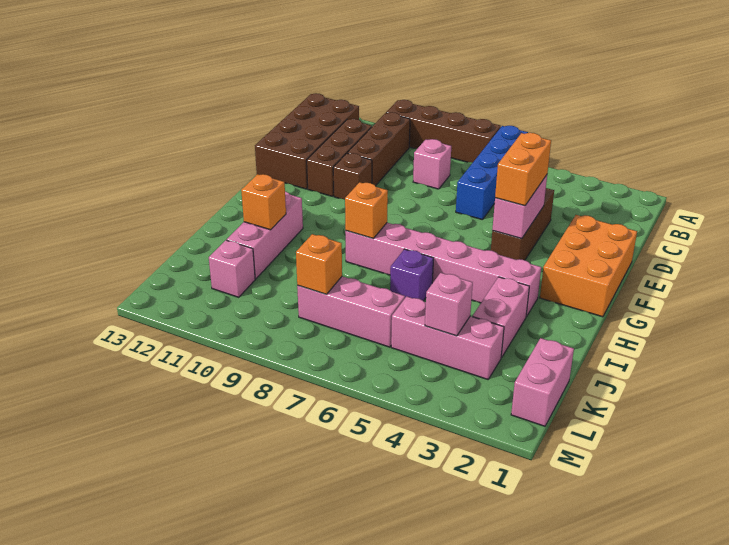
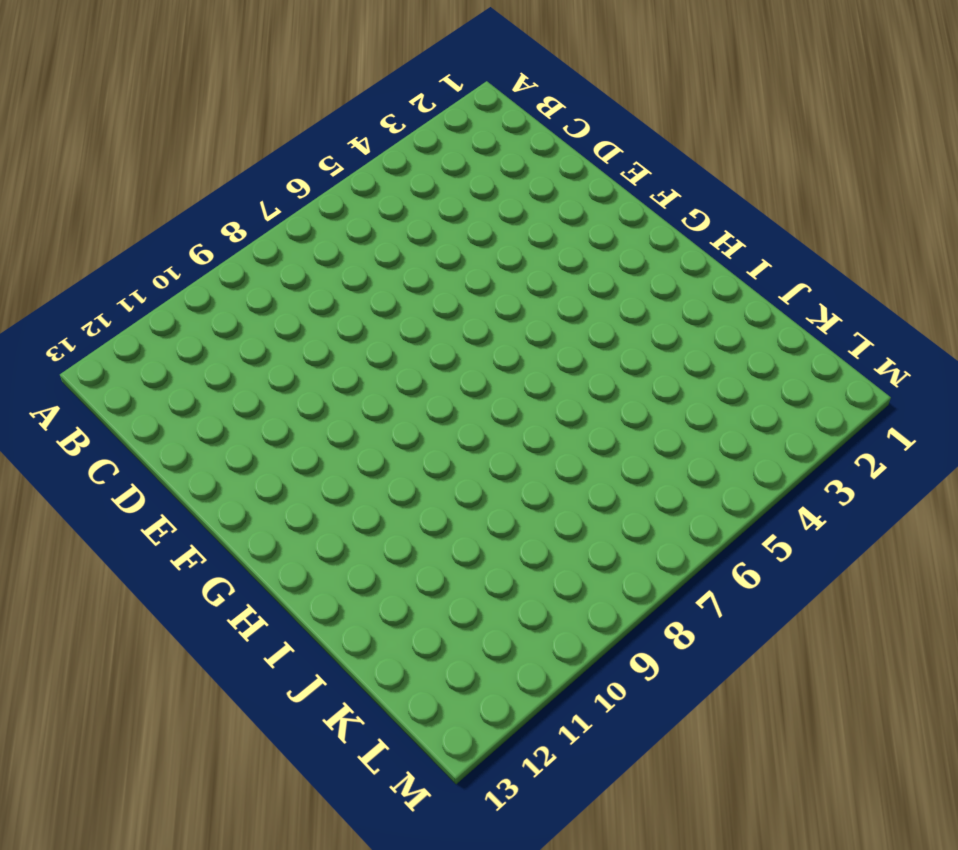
none -> blue brick A6:D6 level 1
none -> brown brick A7:A10 level 1
none -> brown brick B10:D10 level 1

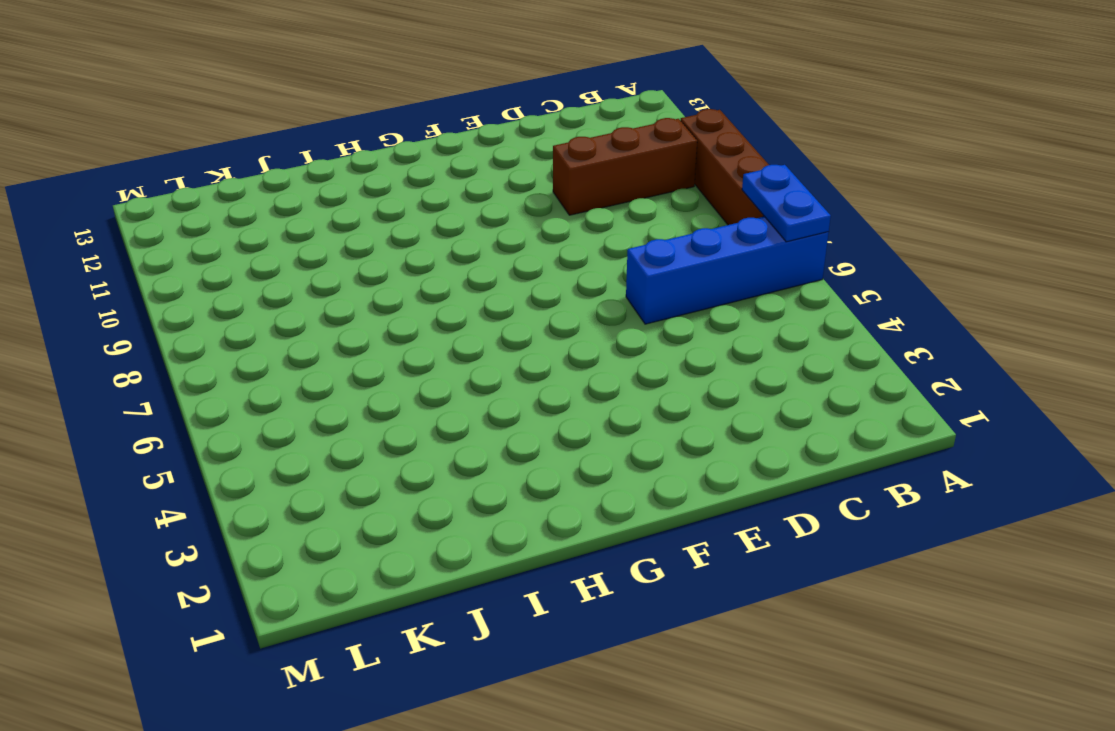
blue plate A6:A7 level 2 -> none
none -> brown brick B12:E13 level 1
none -> pink brick C8 level 1
none -> brown brick C11:E11 level 1

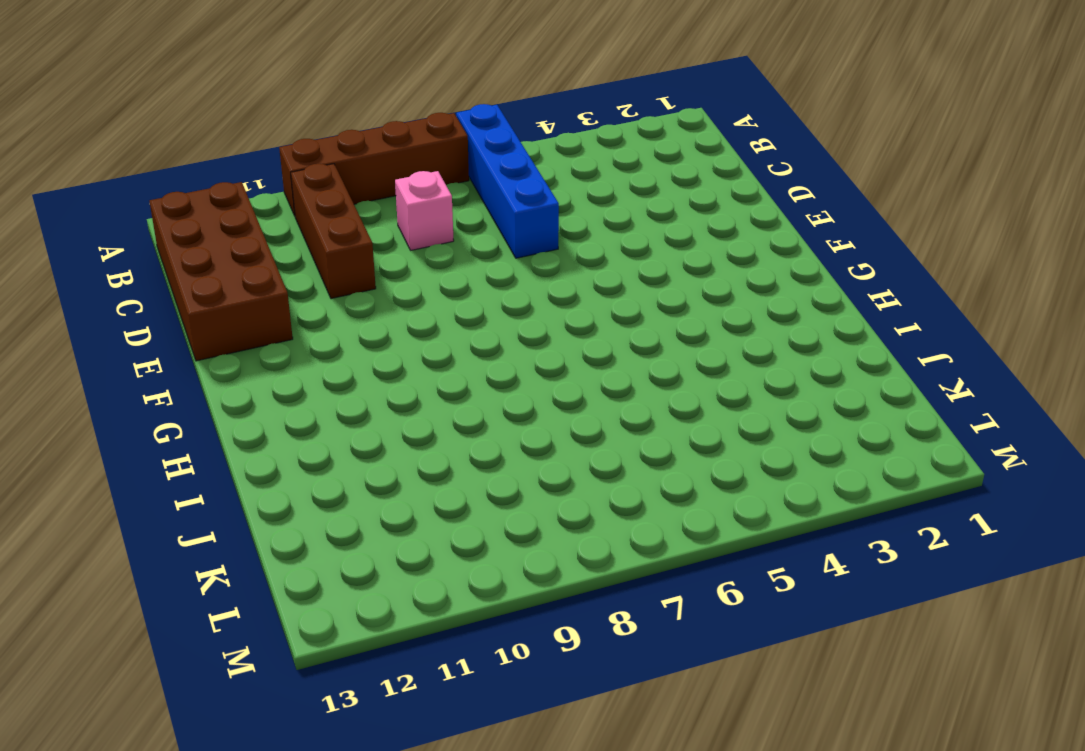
none -> brown brick C11:E11 level 1
none -> brown brick D4:F4 level 1
none -> orange brick E1:G2 level 1

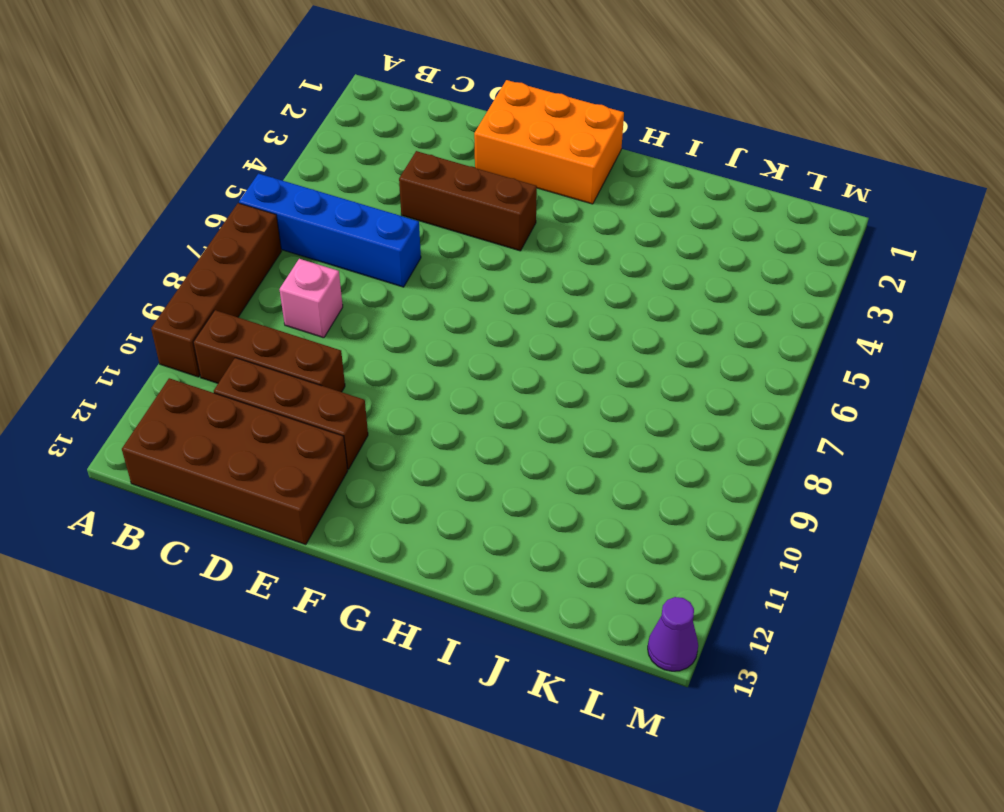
purple cone M13 level 1 -> none
none -> brown brick E10 level 1
none -> pink brick H3:H8 level 1
none -> pink brick H11:J11 level 1

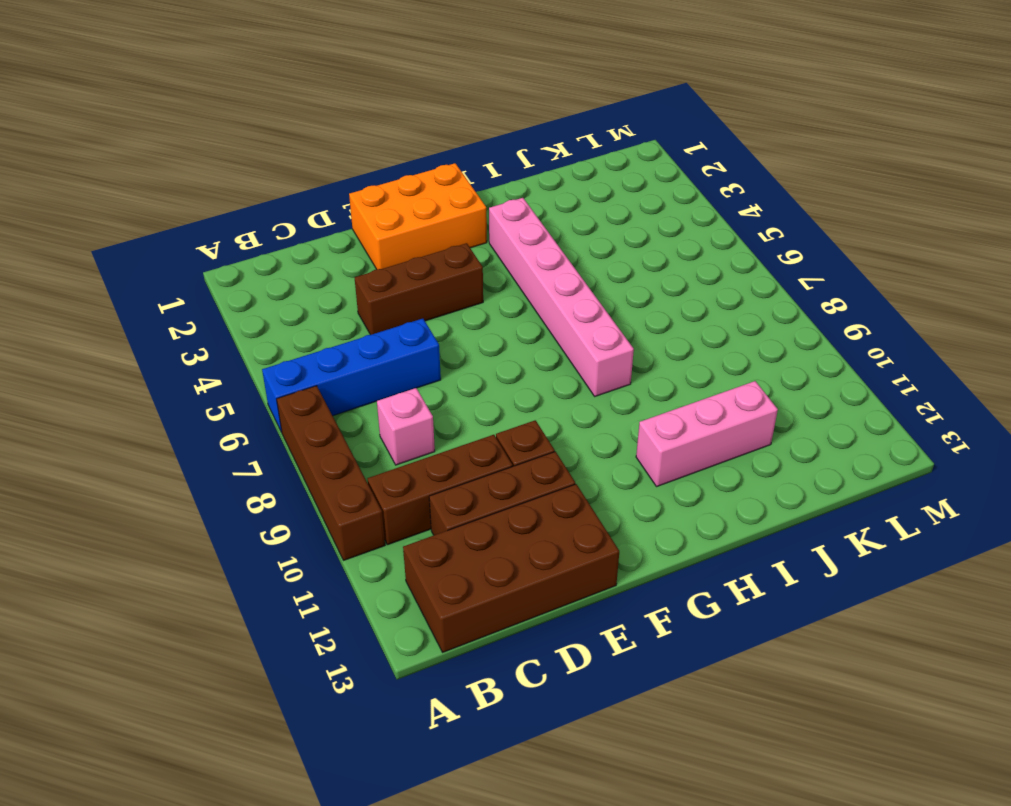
none -> pink brick I3:J3 level 1
none -> purple brick I6 level 1
none -> pink brick K1:L1 level 1

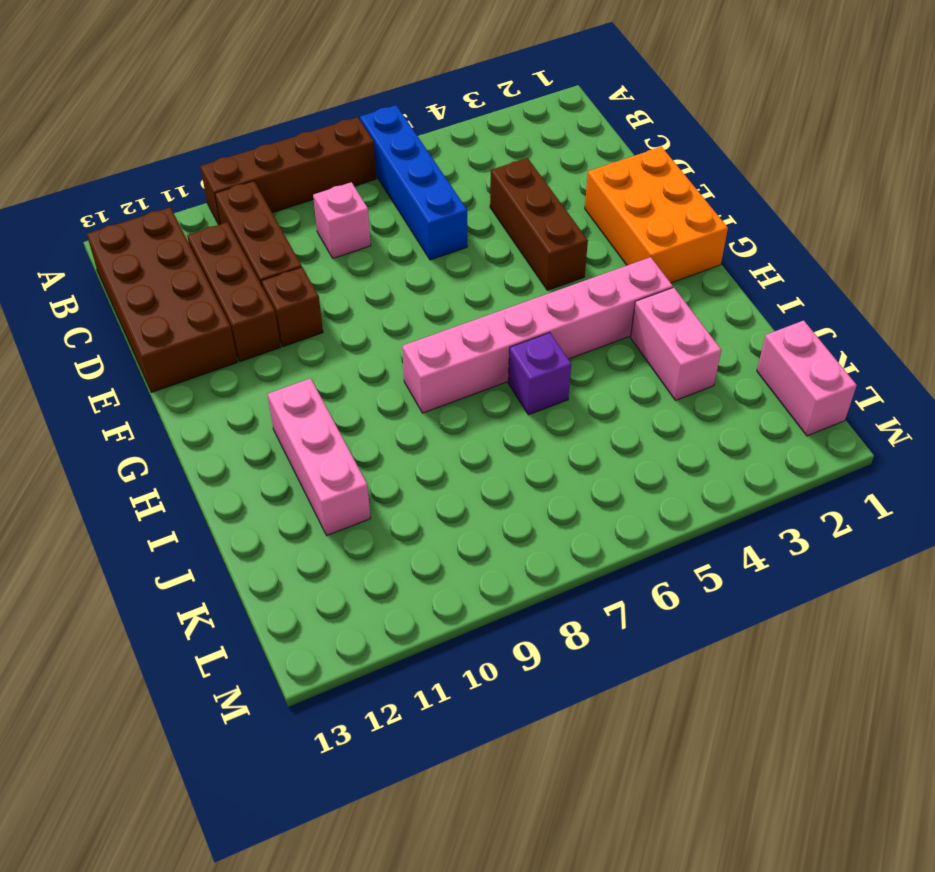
none -> pink brick K3:K5 level 1
none -> pink brick K6:K8 level 1
none -> pink brick K11 level 1

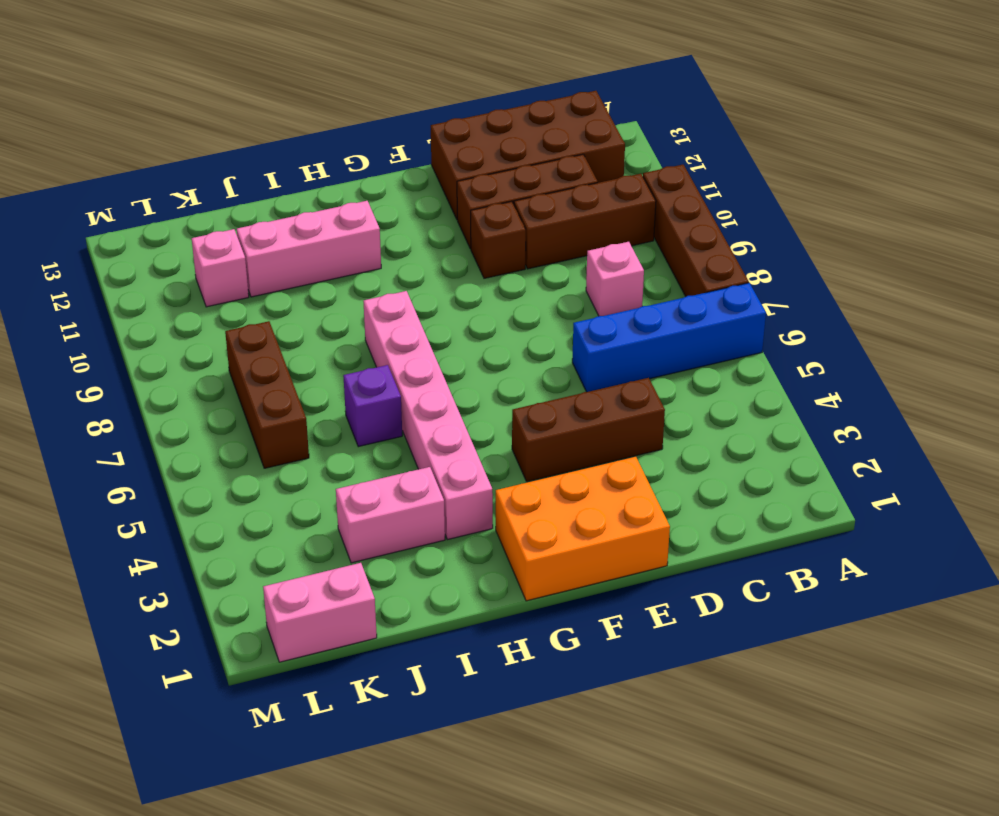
brown brick K6:K8 level 1 -> pink brick K6:K8 level 1
none -> pink brick K3:K5 level 1
none -> pink brick E4:F4 level 2
none -> orange brick H8 level 2

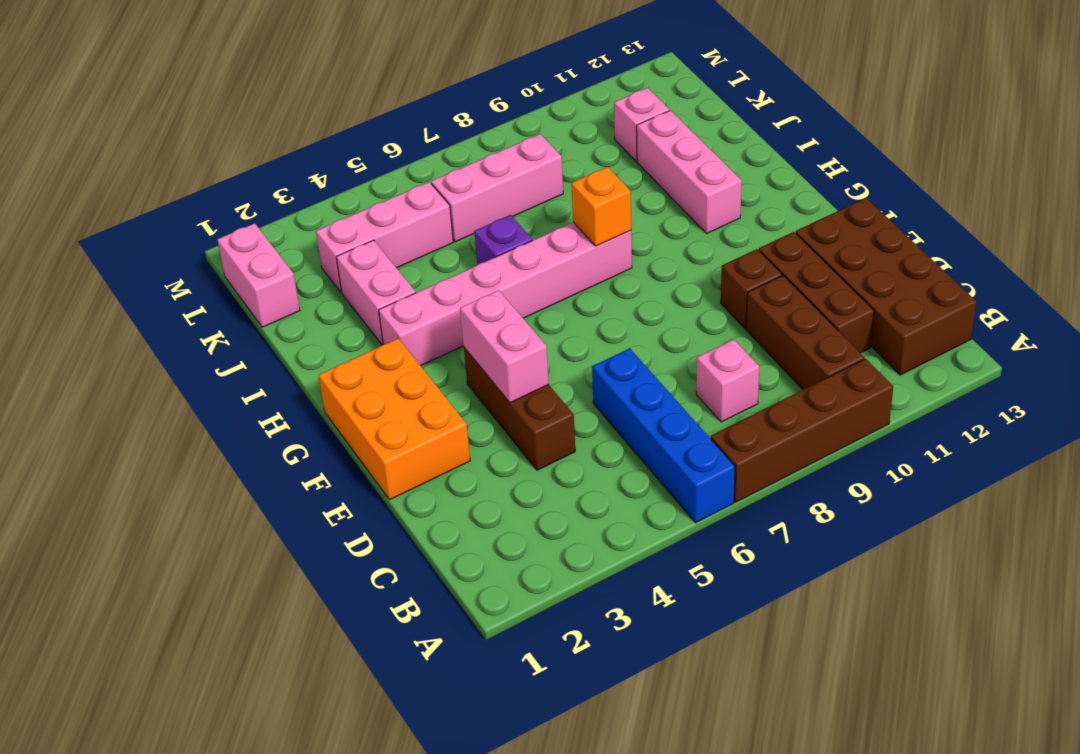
none -> orange brick I11 level 2
none -> pink brick K4 level 2
none -> orange brick K8 level 2

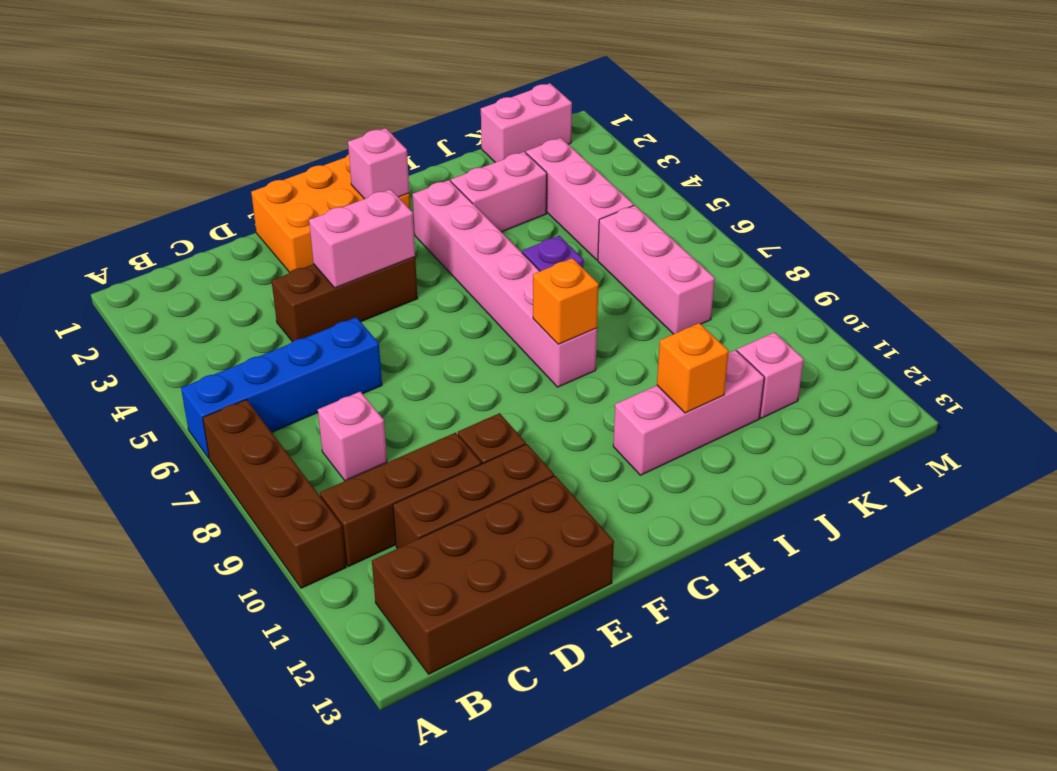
pink brick G2 level 2 -> pink brick K4 level 2
none -> orange brick K8 level 2
none -> orange brick E4:F4 level 3

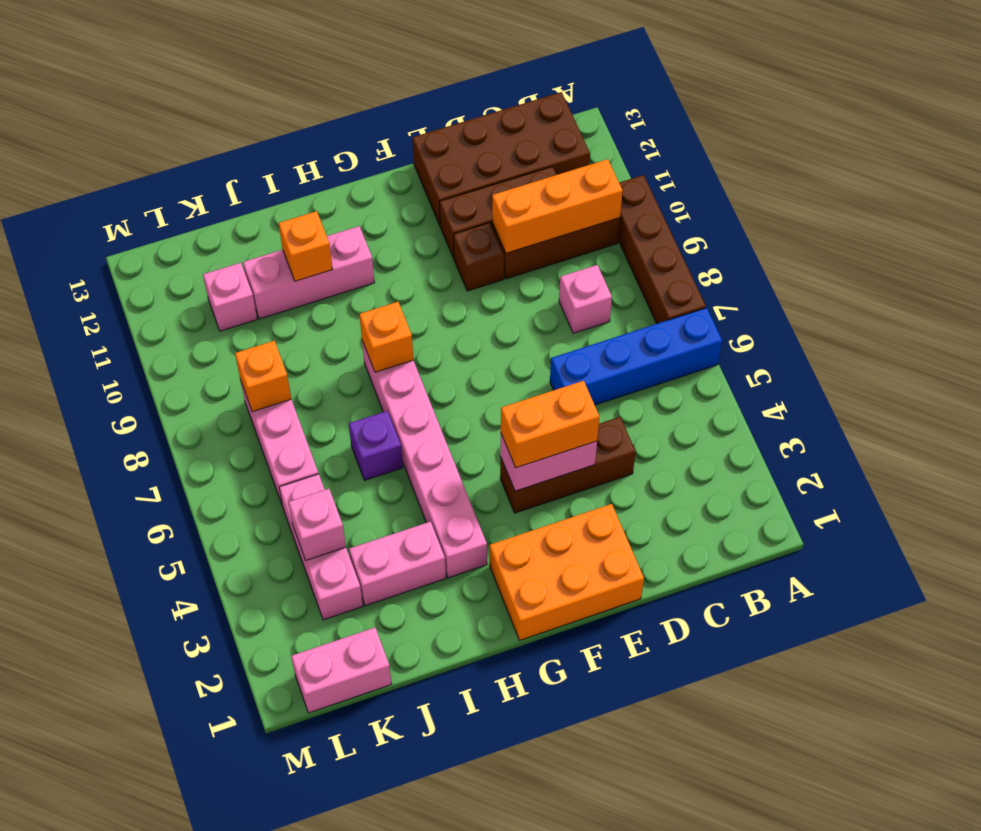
orange brick B10:D10 level 2 -> none

